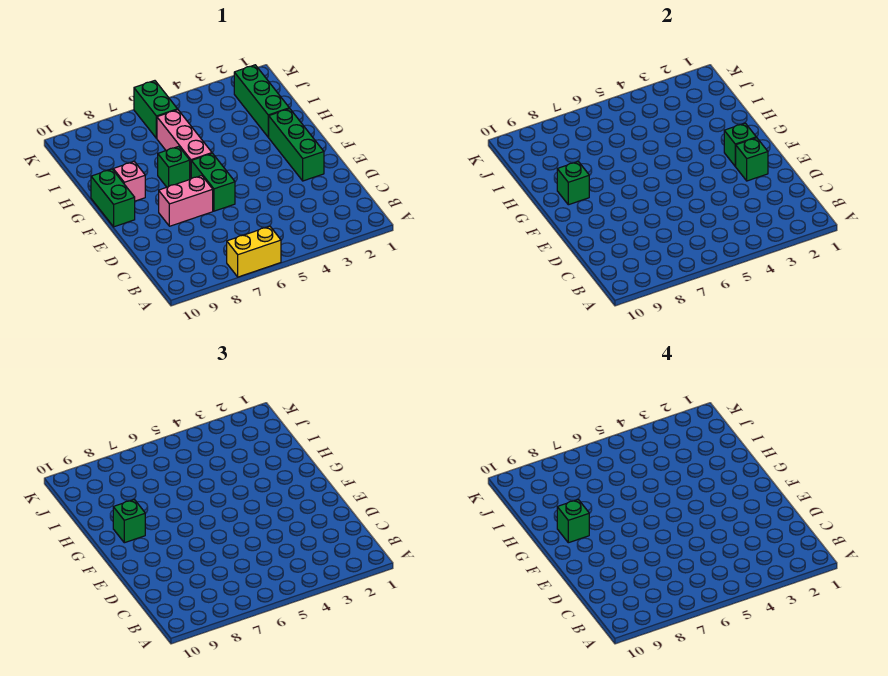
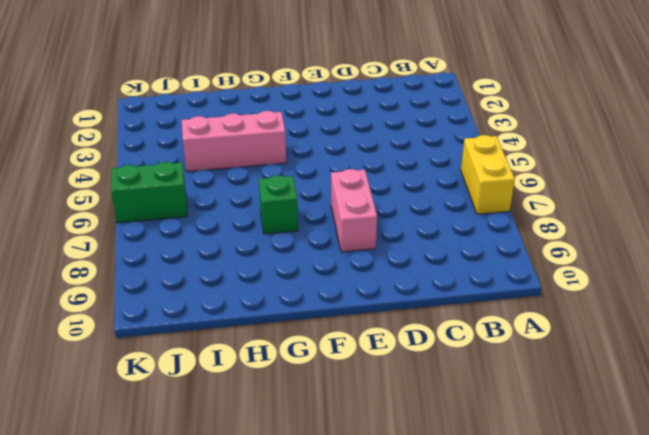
pink brick G4:I4 level 1 -> pink brick G6:I6 level 1
none -> green brick E2:G2 level 1
none -> green brick E6:F6 level 1
none -> green brick F10:G10 level 1

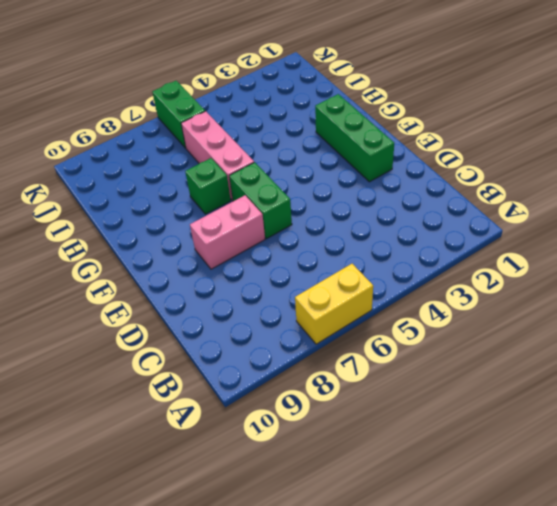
none -> green brick F10:G10 level 1
none -> pink brick G9 level 1
none -> green brick H2:J2 level 1

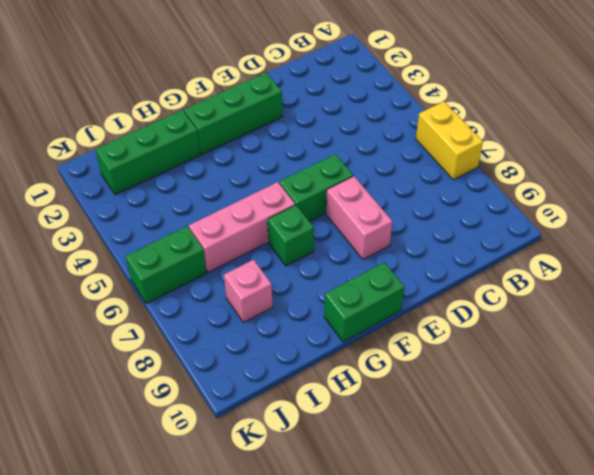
pink brick I8 level 1 -> pink brick G9 level 1
none -> green brick E2 level 2
none -> green brick F2 level 2
none -> green brick G9 level 2

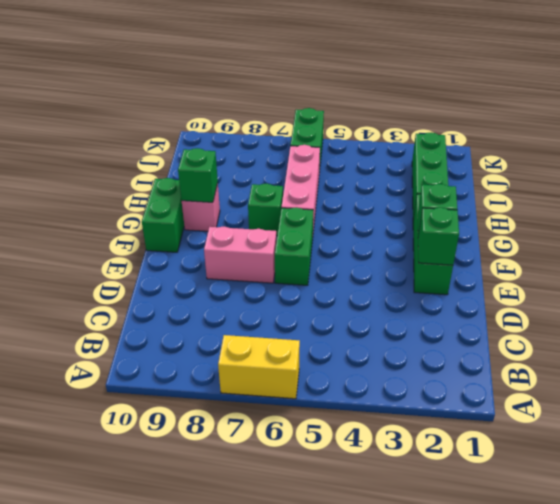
none -> green brick G9 level 3
none -> green brick G9 level 4

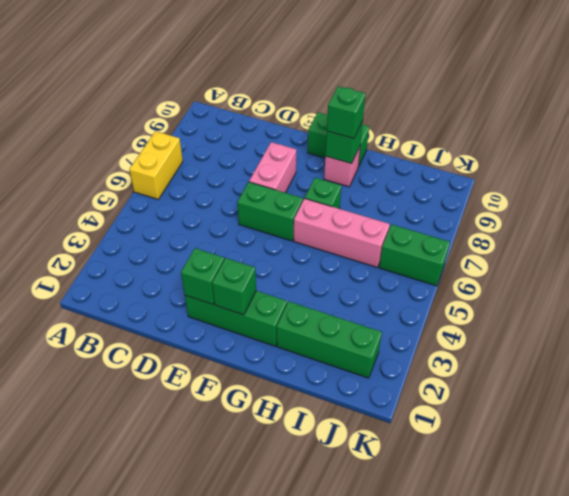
none -> green brick G9 level 4

